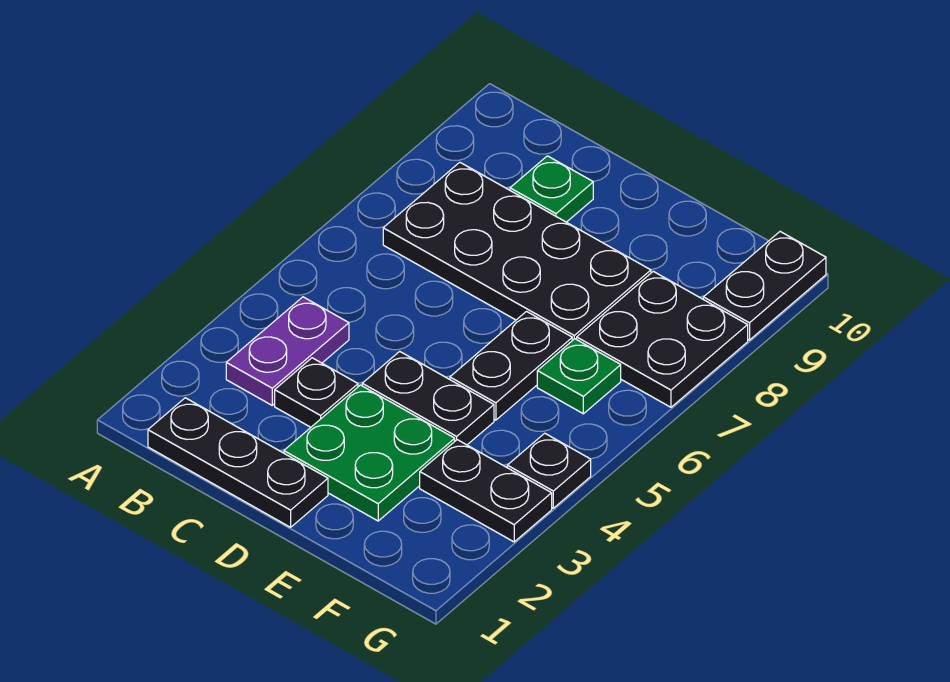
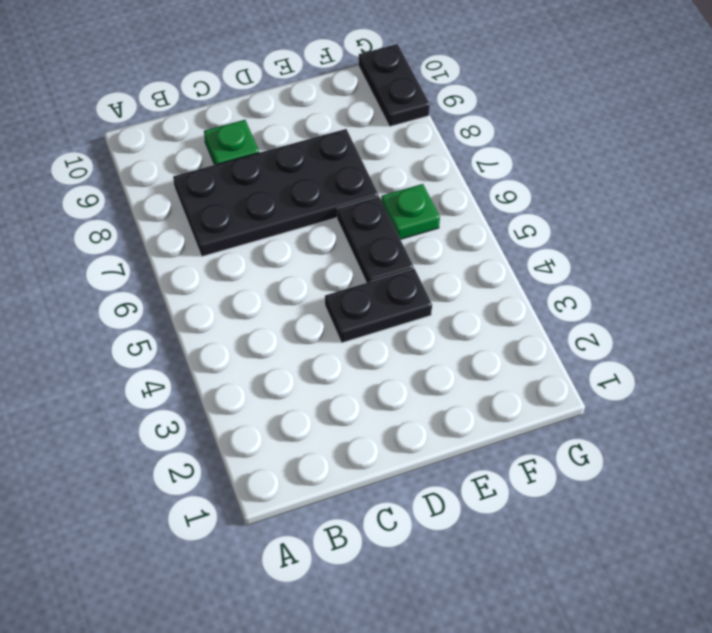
none -> black plate B1:D1 level 1
none -> purple plate B3:B4 level 1
none -> black plate C3 level 1

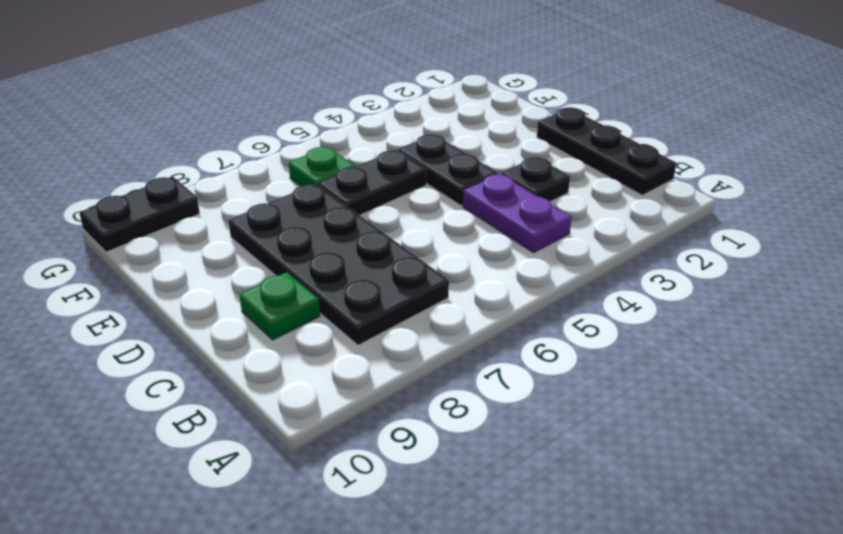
purple plate B4:C4 level 1 -> purple plate B3:B4 level 1
none -> green plate D2:E3 level 1
none -> black plate F3:G3 level 1
none -> black plate F7:G8 level 1

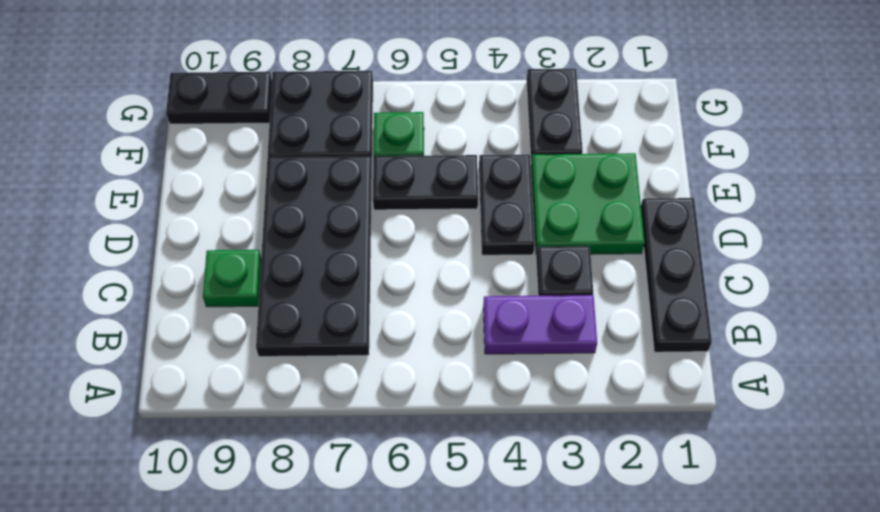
none -> black plate G4 level 1

